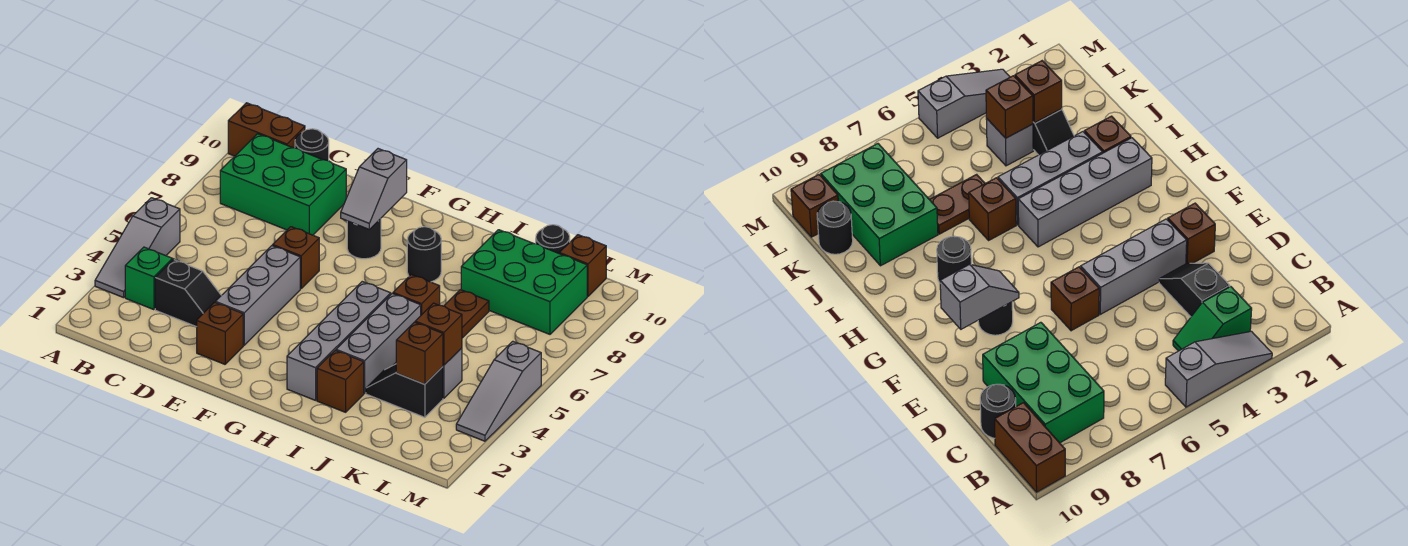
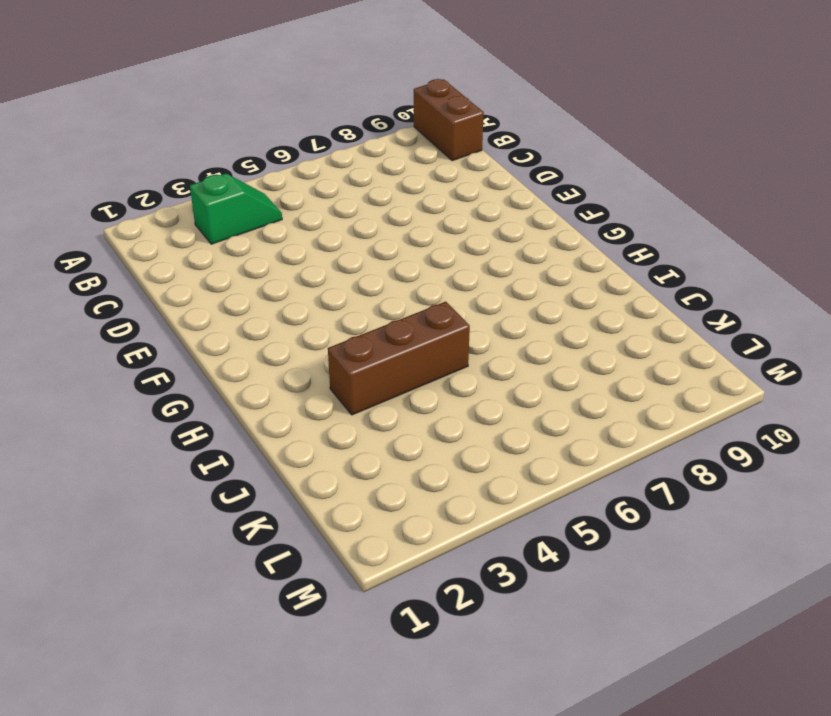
brown brick I3:I5 level 1 -> grey brick I3:I5 level 1
none -> grey slope A3:A5 level 1 top 5
none -> green brick B8:D9 level 1
none -> black slope C3:D3 level 1 top C

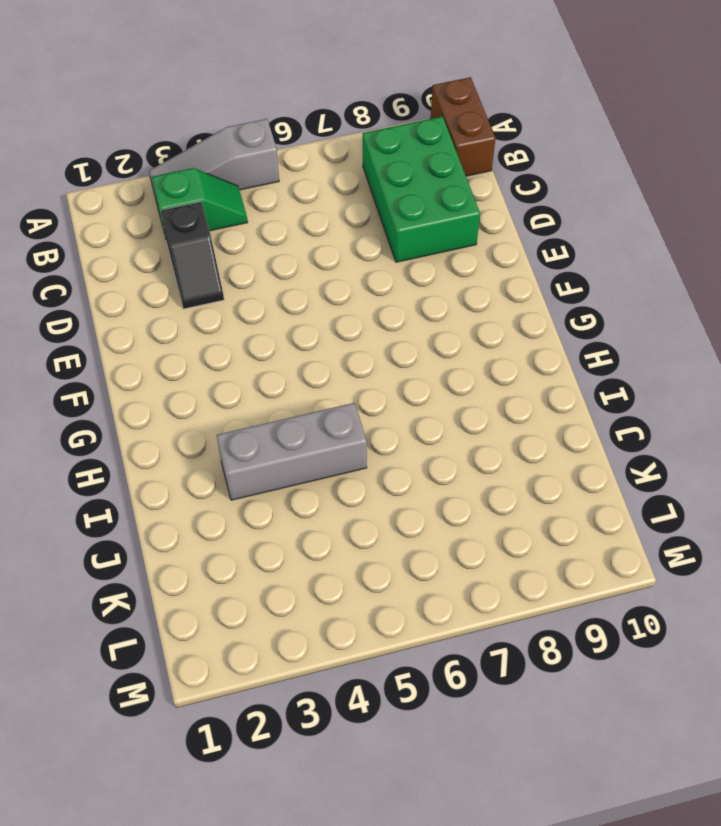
none -> black round brick C10 level 1
none -> brown brick E2 level 1
none -> grey brick E3:E5 level 1

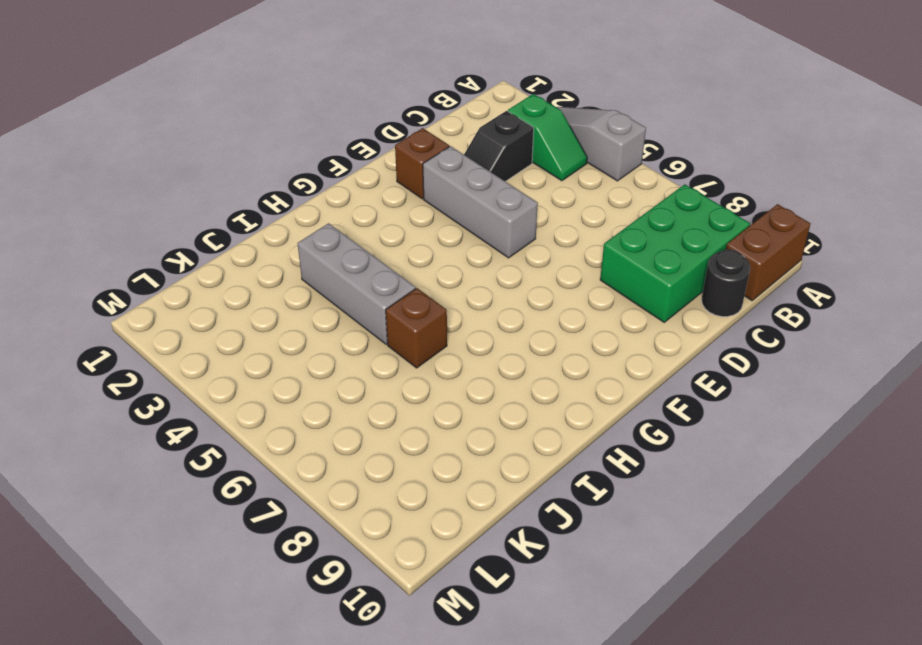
none -> brown brick E6 level 1
none -> black round brick F8 level 1
none -> grey brick H2:H5 level 1

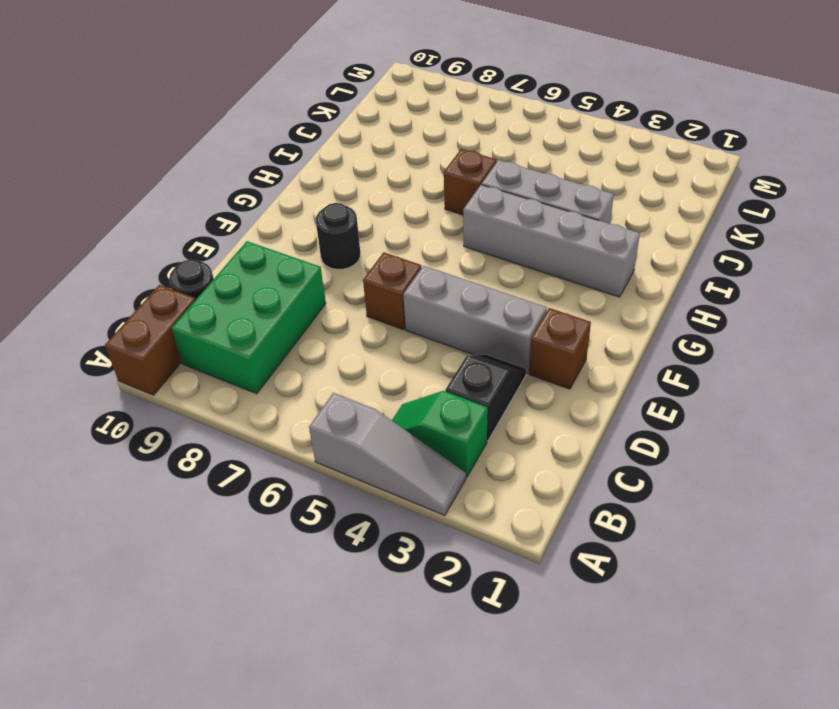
none -> black round brick H8 level 1
none -> brown brick I2 level 1
none -> black slope J3:K3 level 1 top K

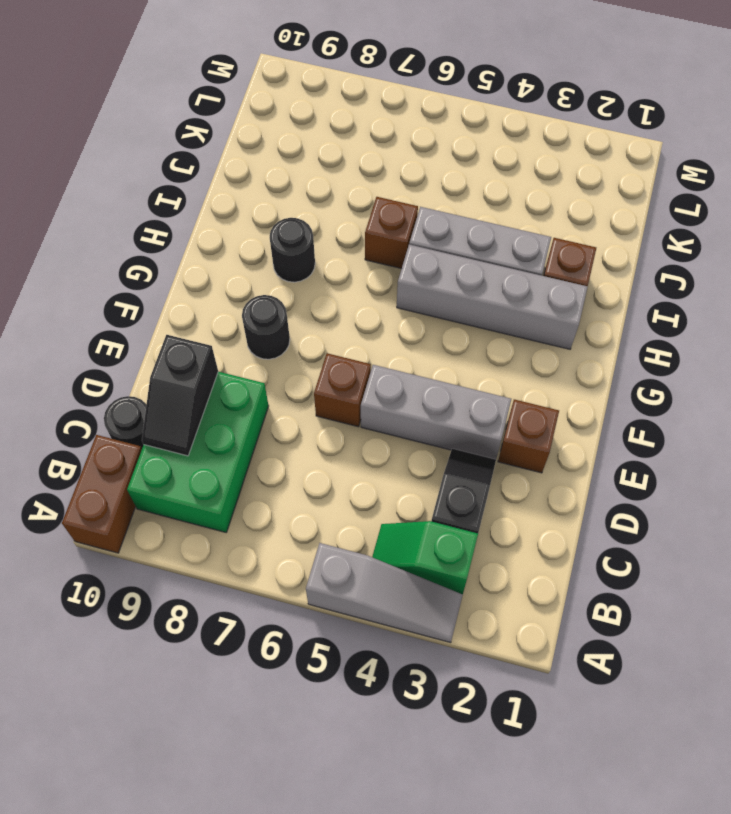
black slope C9:D9 level 2 top D -> black slope J3:K3 level 1 top K
none -> brown plate J6:J7 level 1
none -> green brick J8:L9 level 1
none -> grey brick K4 level 1

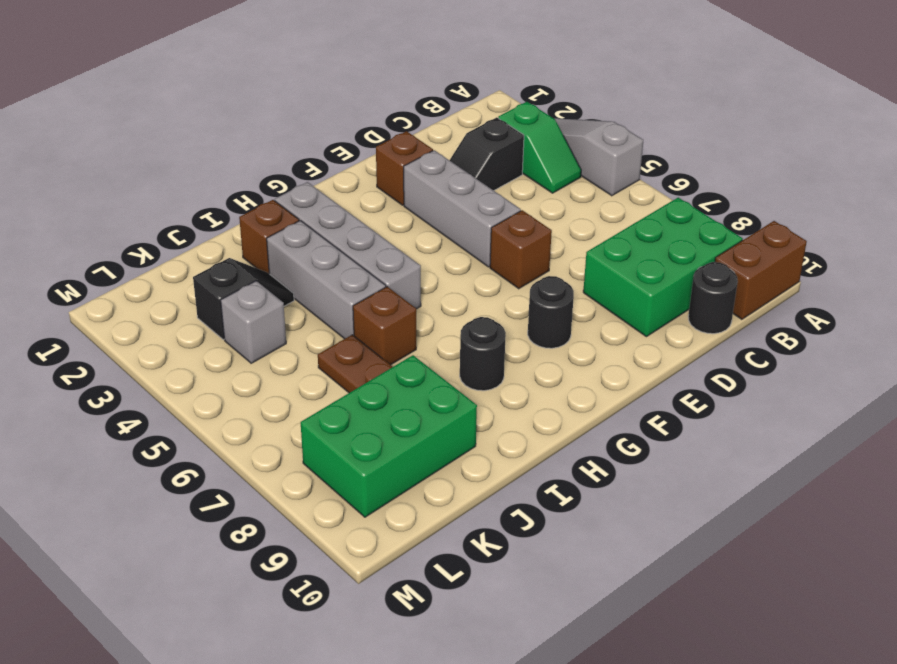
none -> black round brick K10 level 1
none -> brown brick L10 level 1
none -> grey slope M3:M5 level 1 top 5

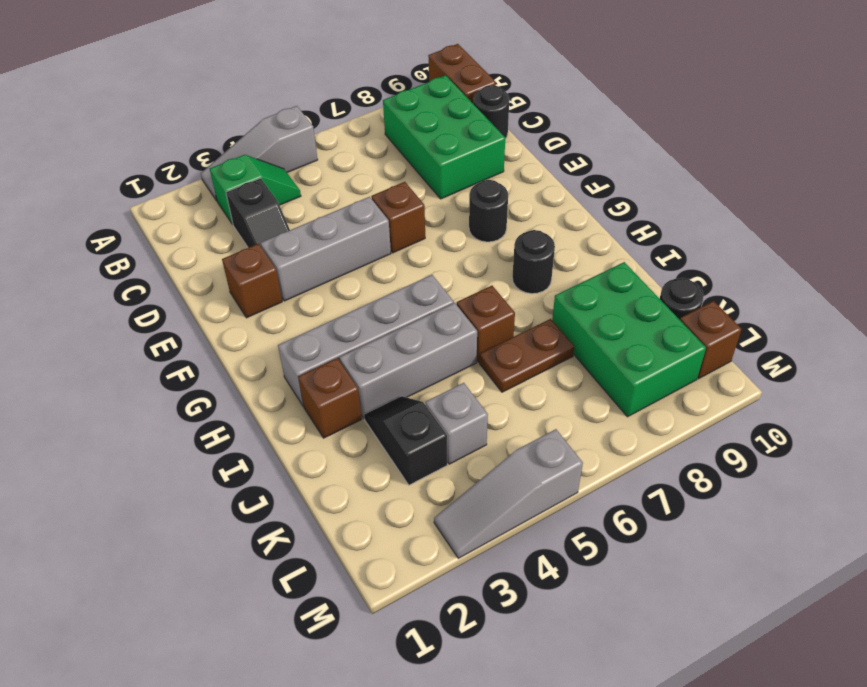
none -> grey slope F8:F9 level 2 top 9
none -> brown brick K3 level 2
none -> brown brick K4 level 2

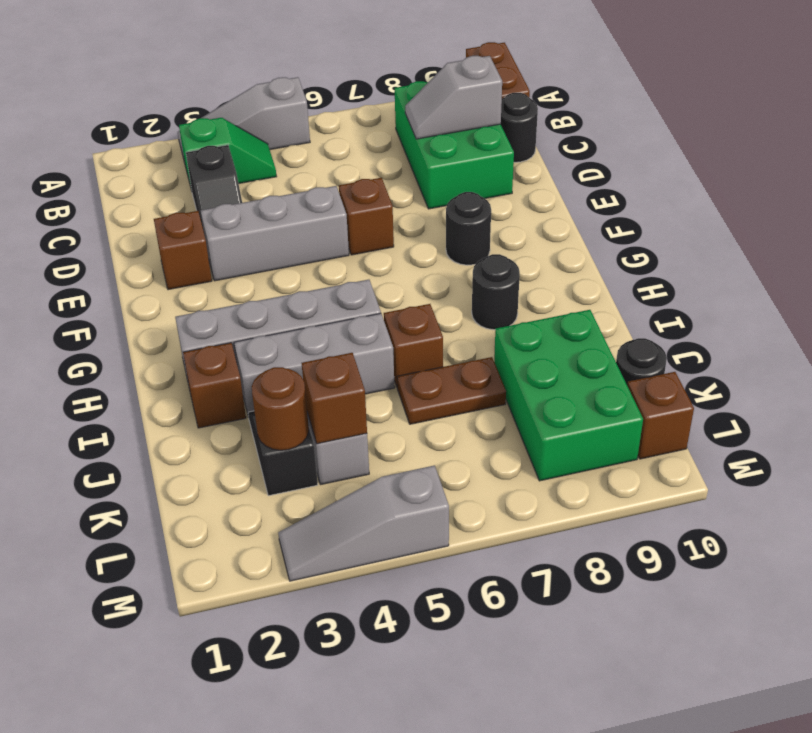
grey slope C8:C9 level 2 top 9 -> grey slope F8:F9 level 2 top 9
brown round brick K3 level 2 -> brown brick K3 level 2

